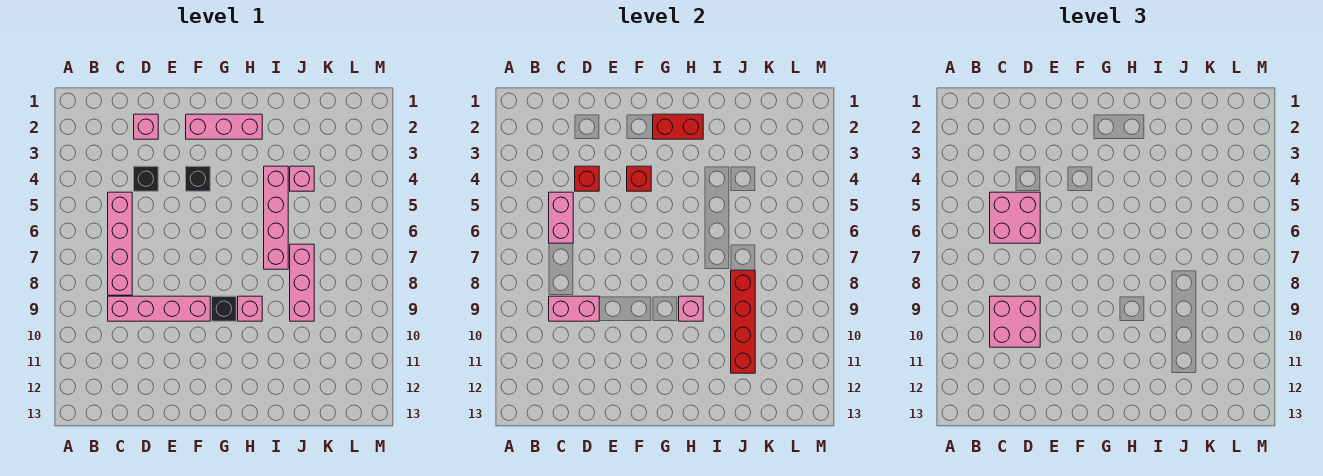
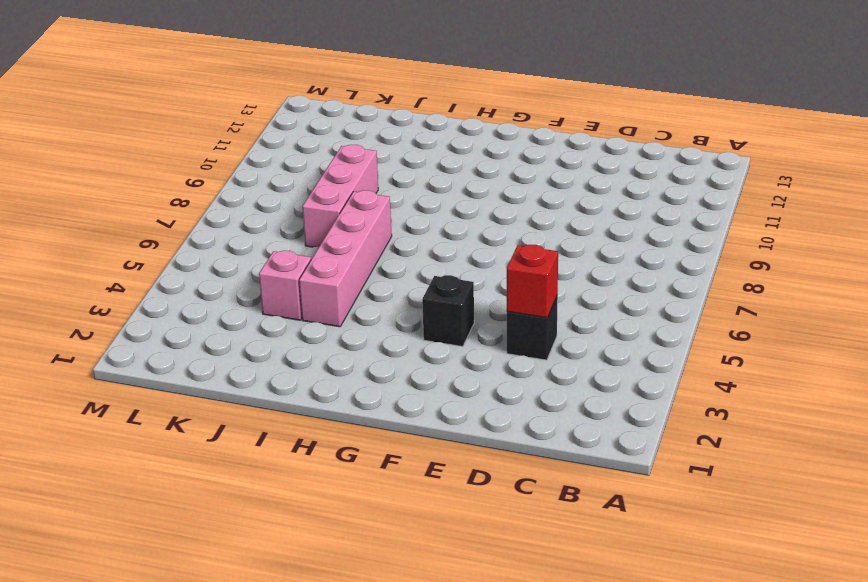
none -> pink brick C5:C8 level 1
none -> pink brick C9:F9 level 1
none -> pink brick D2 level 1

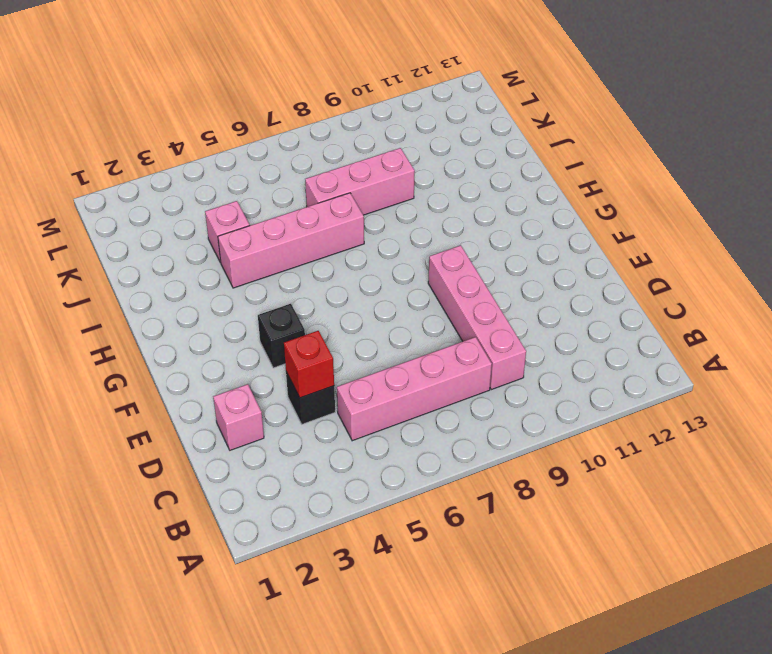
none -> pink brick F2:H2 level 1
none -> black brick G9 level 1
none -> pink brick H9 level 1

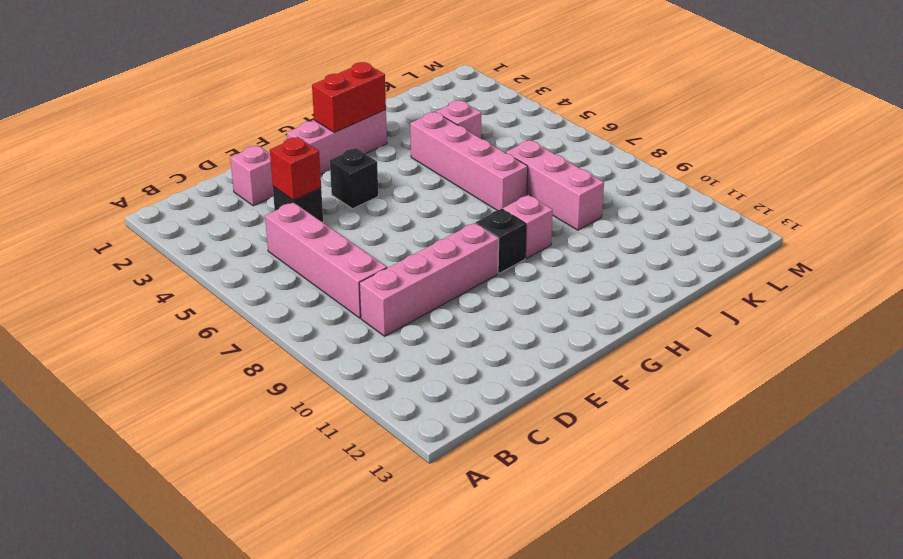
none -> pink brick C5:C6 level 2
none -> pink brick C9:D9 level 2
none -> red brick F4 level 2

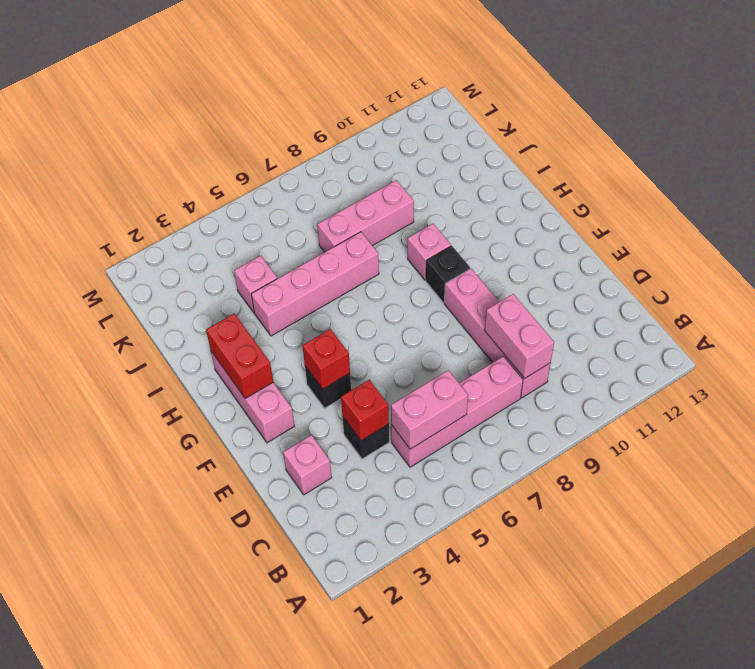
none -> pink brick H9 level 2
none -> red brick J8:J11 level 2
none -> pink brick C5:D6 level 3

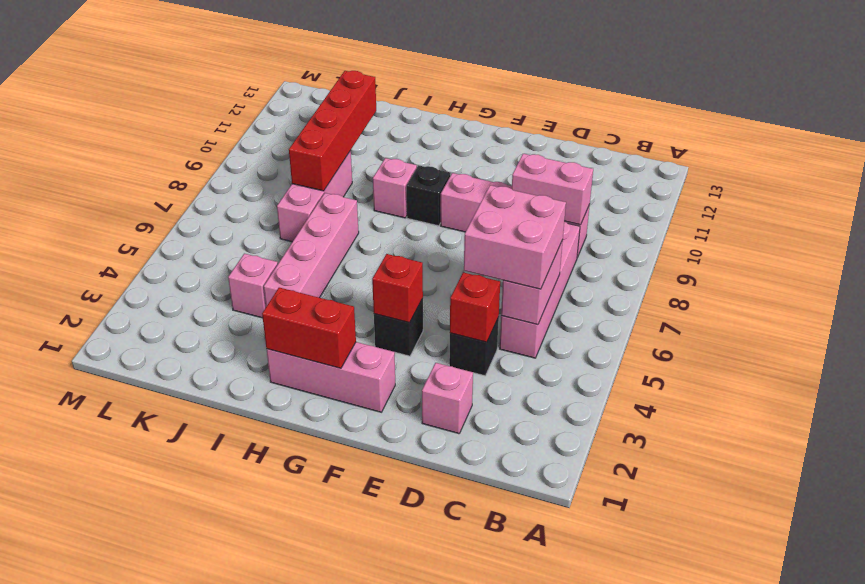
none -> pink brick H9 level 2
none -> pink brick C9:D10 level 3

